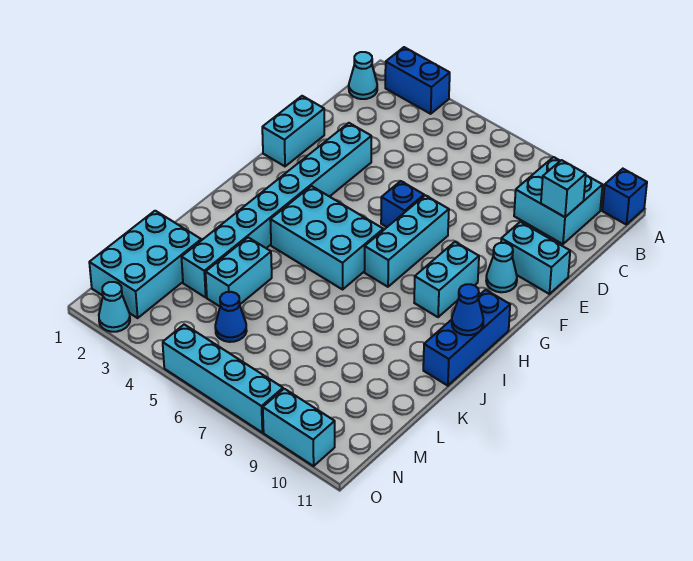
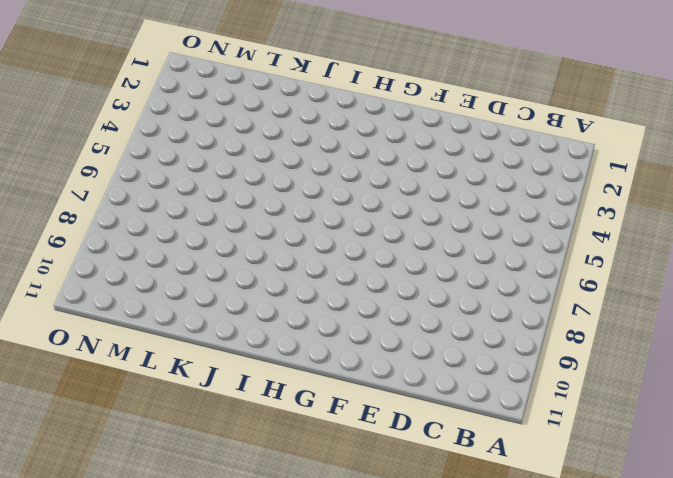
none -> blue brick A2:A3 level 1
none -> blue brick A11 level 1
none -> cyan cone B1 level 1

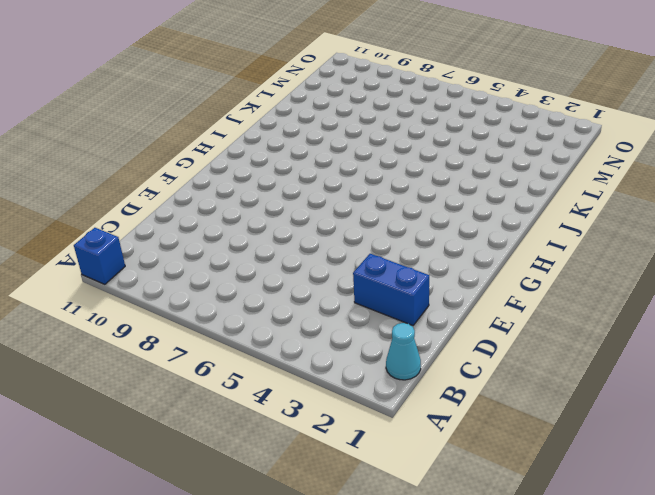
blue brick D2:D3 level 1 -> blue brick A2:A3 level 1
none -> cyan brick B9:C10 level 1
none -> cyan brick E1:F1 level 1
none -> cyan brick E3:L3 level 1

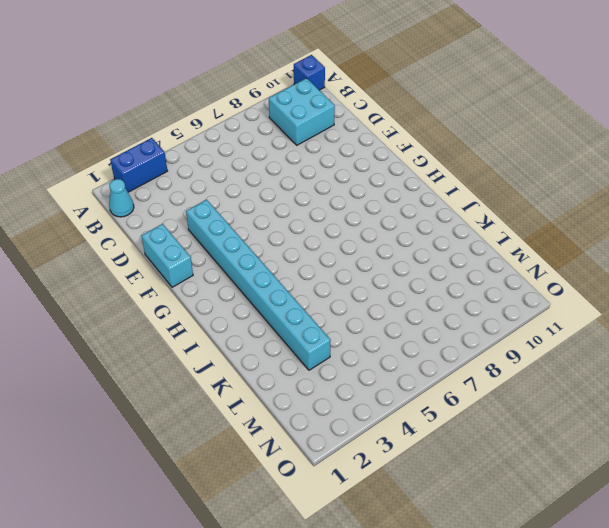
none -> cyan brick E10:E11 level 1
none -> blue brick F6 level 1
none -> cyan brick F7:H7 level 1

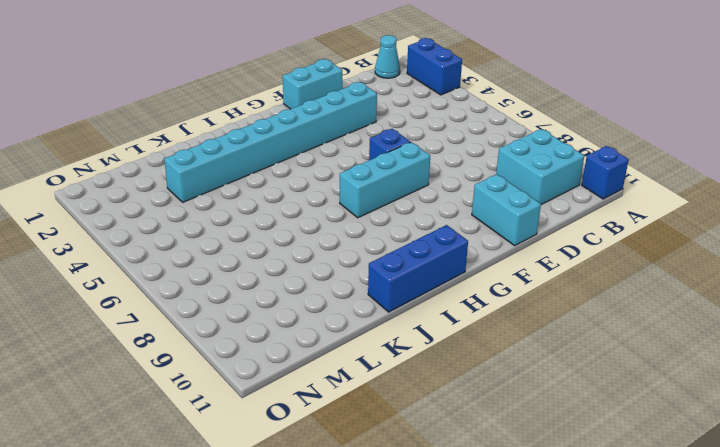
none -> cyan cone F10 level 1
none -> cyan brick G9:H9 level 1
none -> cyan brick H4:I6 level 1

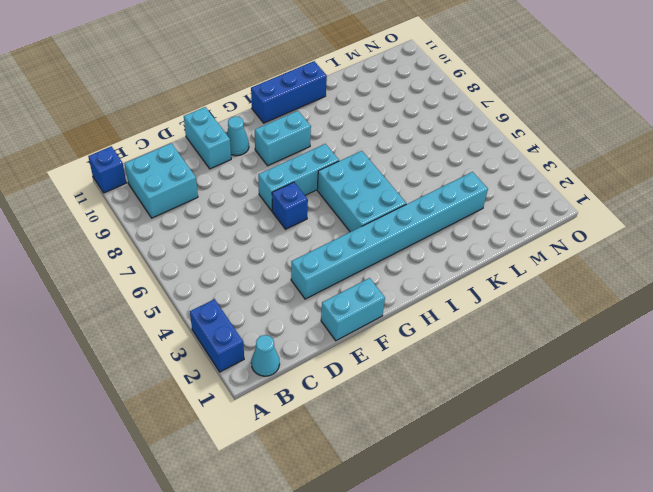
none -> cyan brick K4:L4 level 1
none -> cyan brick L1:N2 level 1
none -> blue cone M5 level 1

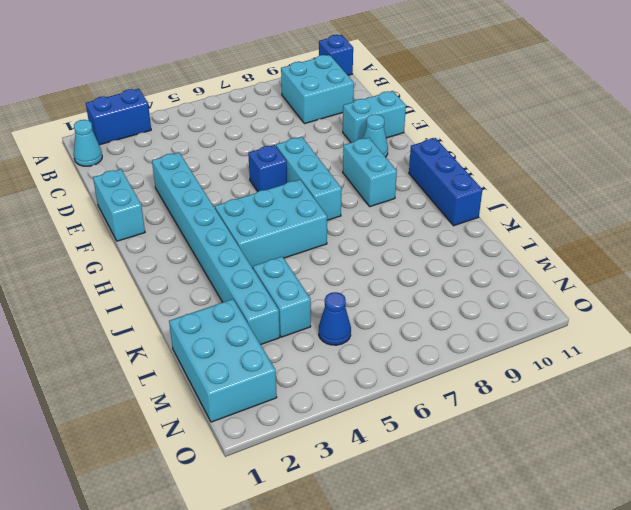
none -> cyan cone O2 level 1
none -> cyan brick O5:O8 level 1
none -> cyan brick O9:O10 level 1

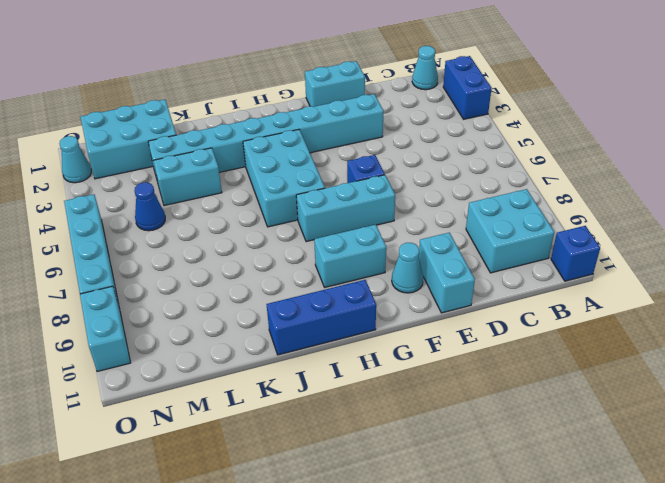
none -> cyan brick C10 level 2
none -> blue cone I11 level 2

